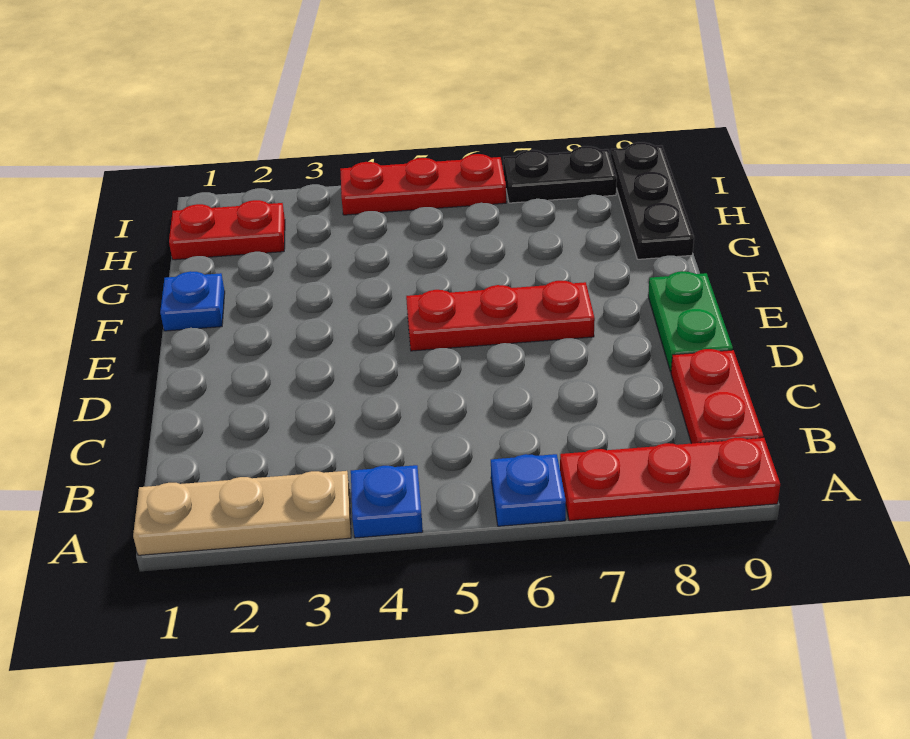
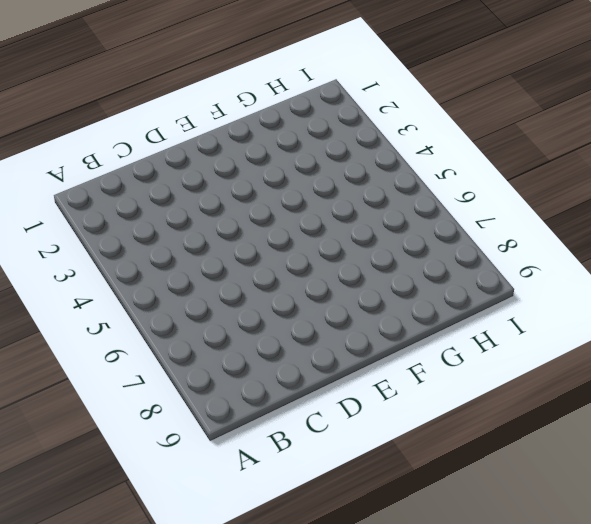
none -> tan plate A1:A3 level 1
none -> blue plate A4 level 1
none -> blue plate A6 level 1

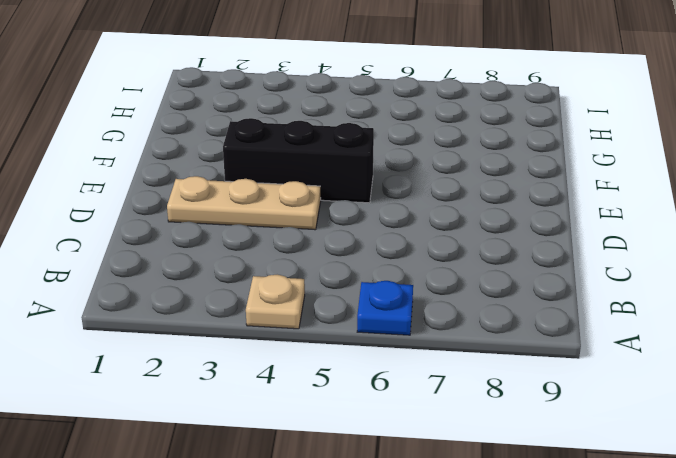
tan plate A4 level 1 -> blue plate A4 level 1
tan plate D2:D4 level 1 -> tan plate A1:A3 level 1
black brick E3:E5 level 1 -> red plate E5:E7 level 1
none -> red plate A7:A9 level 1
none -> red plate B9:C9 level 1
none -> green plate D9:E9 level 1

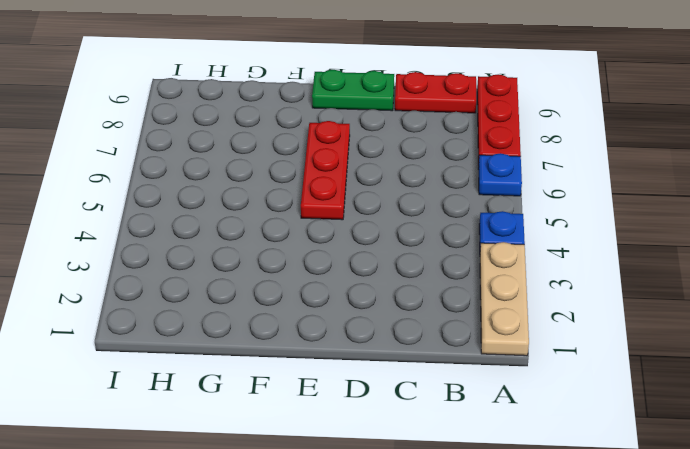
none -> blue plate F1 level 1
none -> black plate G9:I9 level 1
none -> red plate H1:H2 level 1

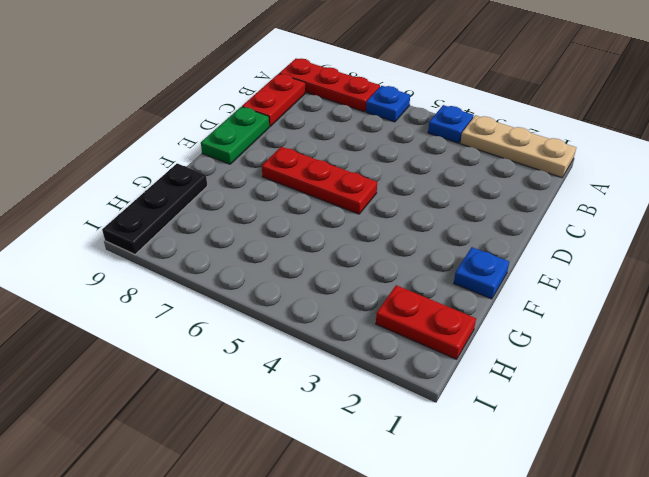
none -> red plate I4:I6 level 1
none -> black plate I7:I8 level 1

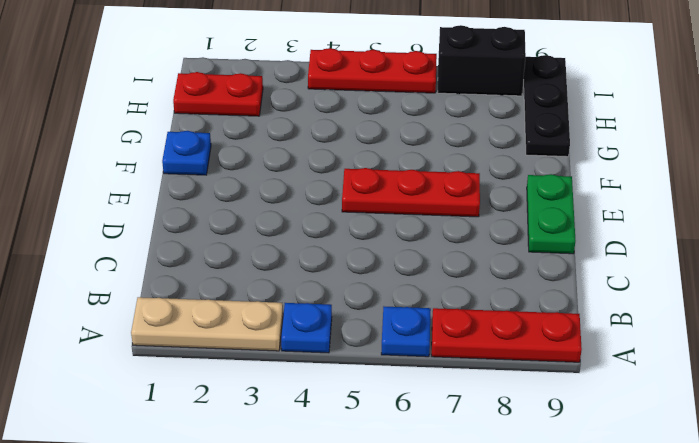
black brick I7:I8 level 1 -> black plate I7:I8 level 1
none -> red plate B9:C9 level 1

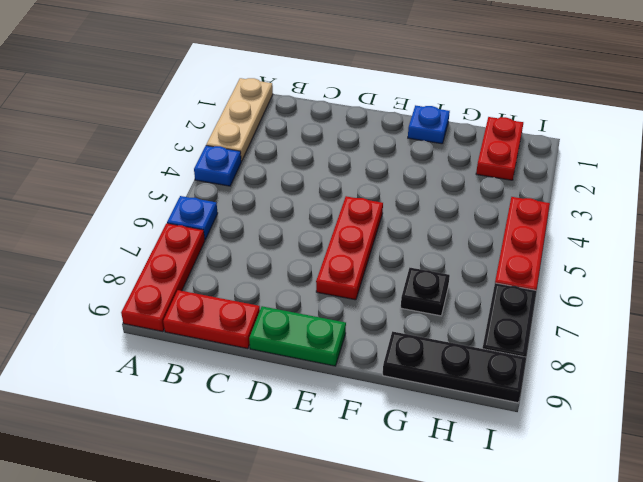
black plate G7 level 1 -> none

